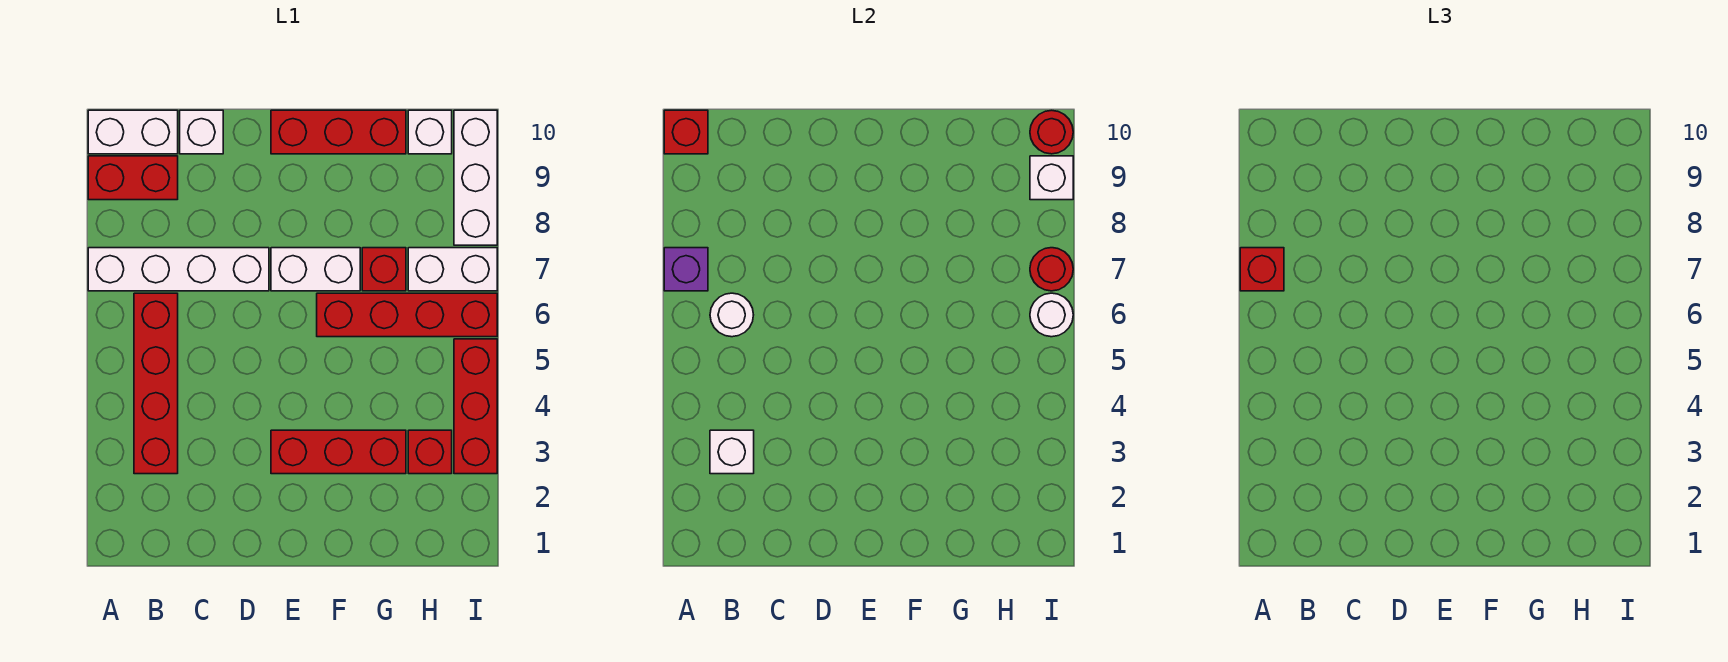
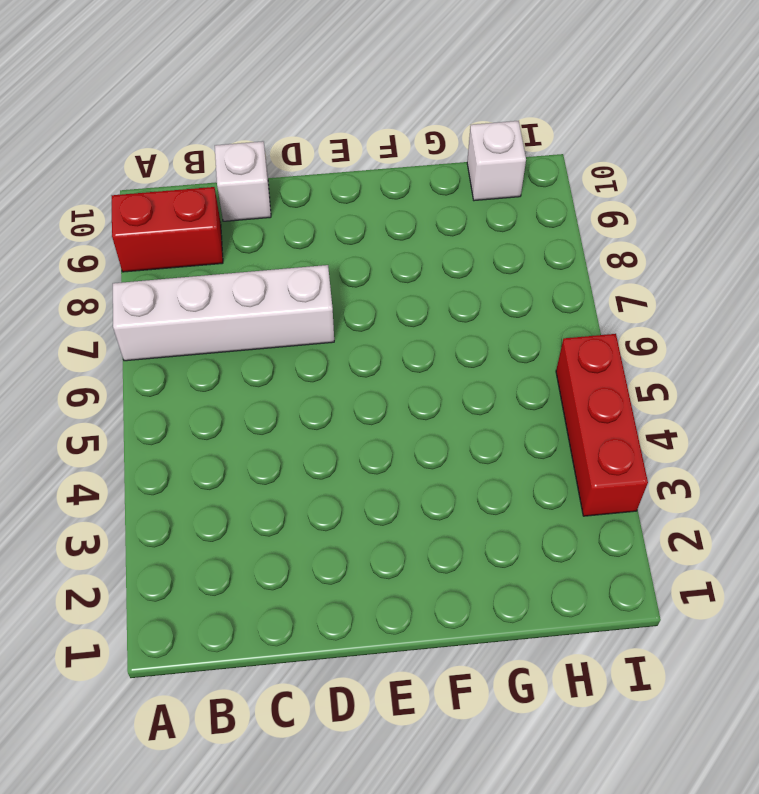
none -> white brick A10:B10 level 1
none -> red brick B3:B6 level 1
none -> red brick E3:G3 level 1

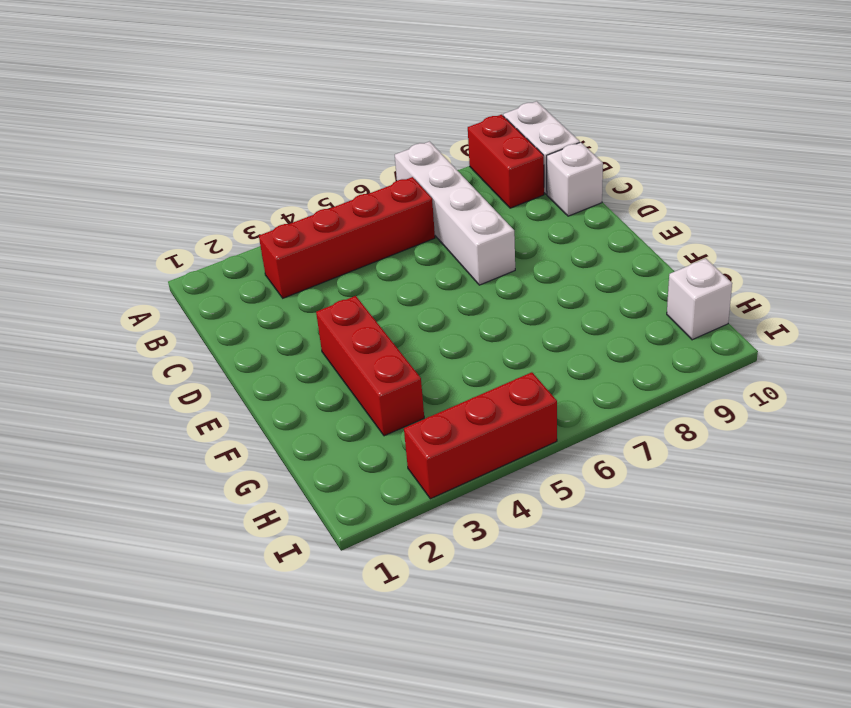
none -> white brick E7:F7 level 1
none -> red brick E10:G10 level 1
none -> red brick F6:I6 level 1

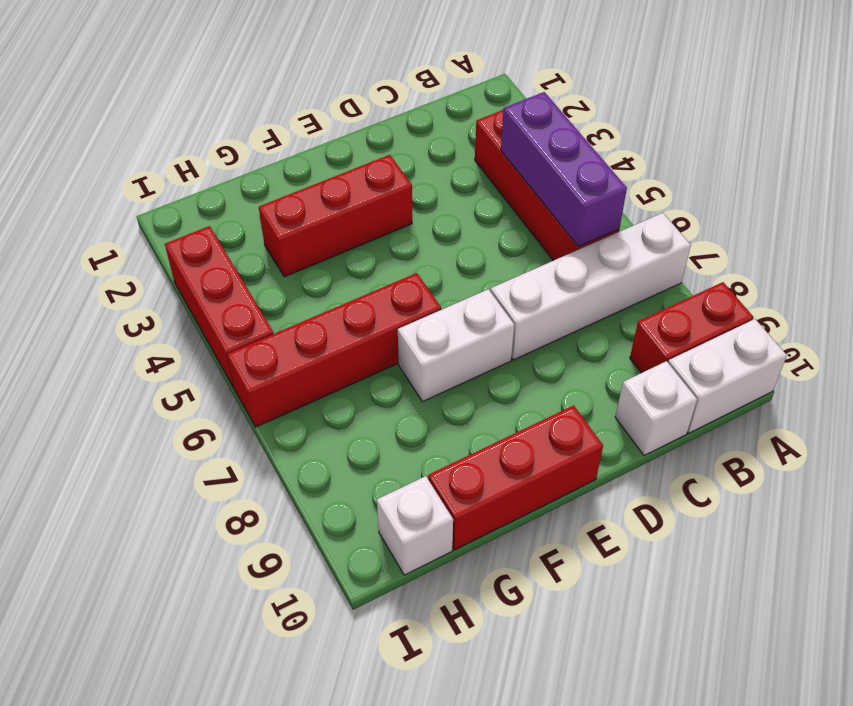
purple brick B4:B6 level 2 -> white round brick B6 level 2
none -> red brick G7 level 1
none -> red brick H3 level 1
none -> white brick H7:I7 level 1

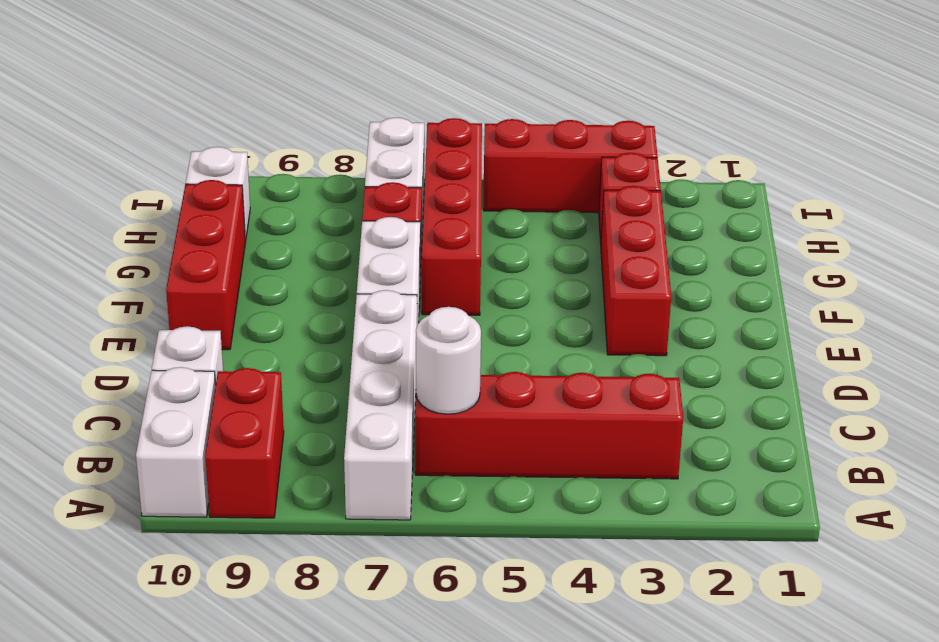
none -> white brick I8:I10 level 1
none -> purple brick A7 level 2
none -> red brick A10 level 2

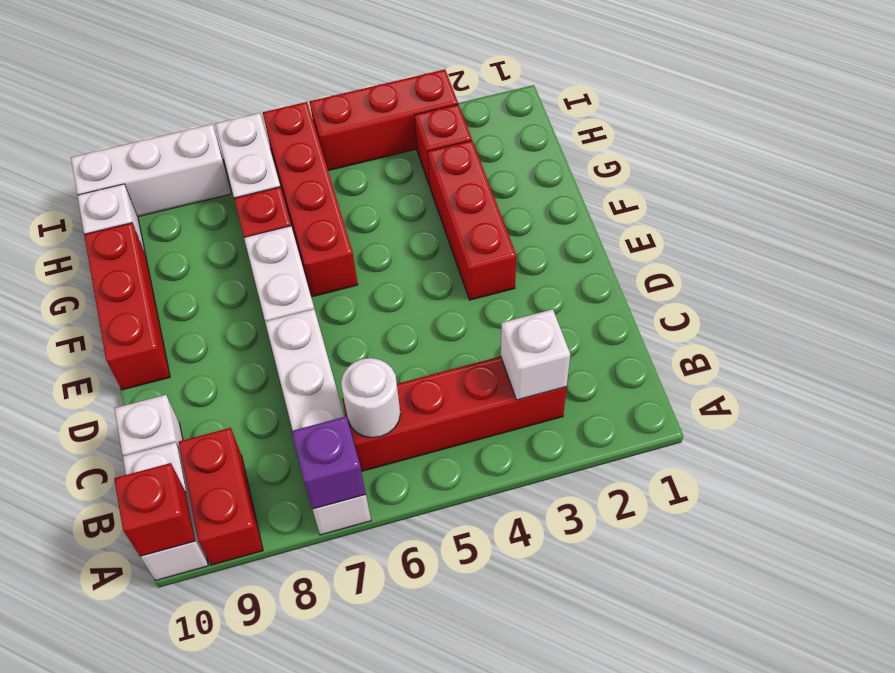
none -> white round brick I6 level 2
none -> red round brick I7 level 2
none -> white brick I9 level 2

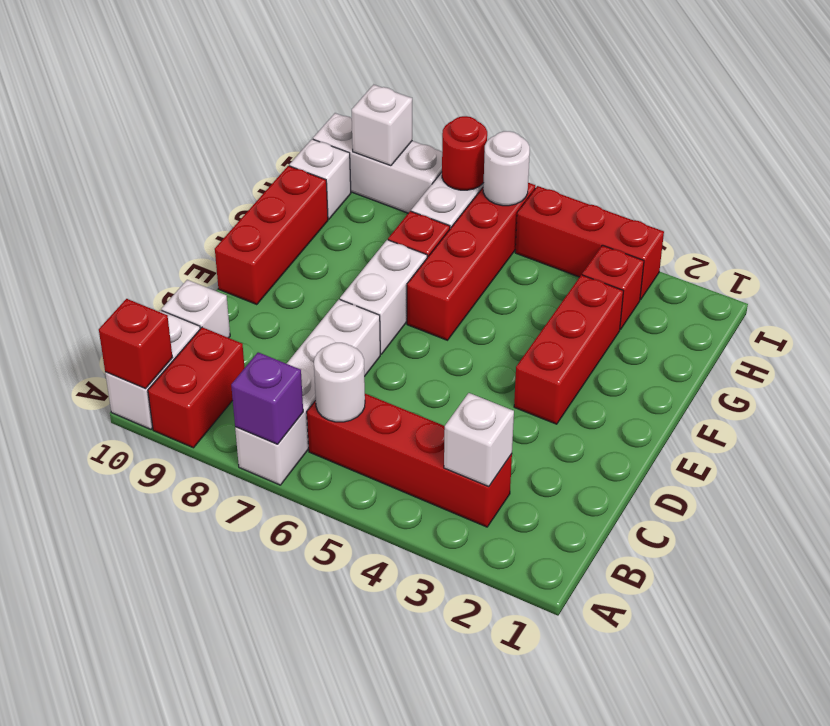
none -> red round brick I10 level 2
none -> red brick A7 level 3

